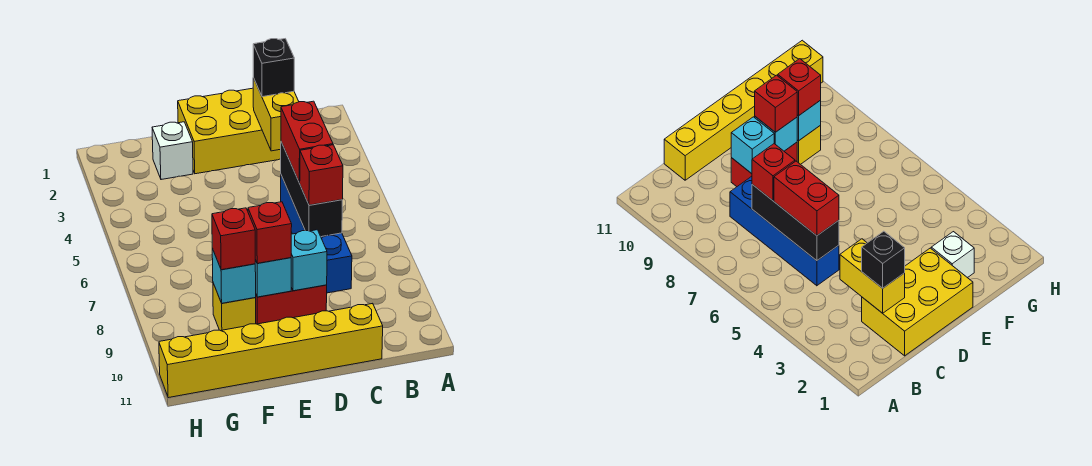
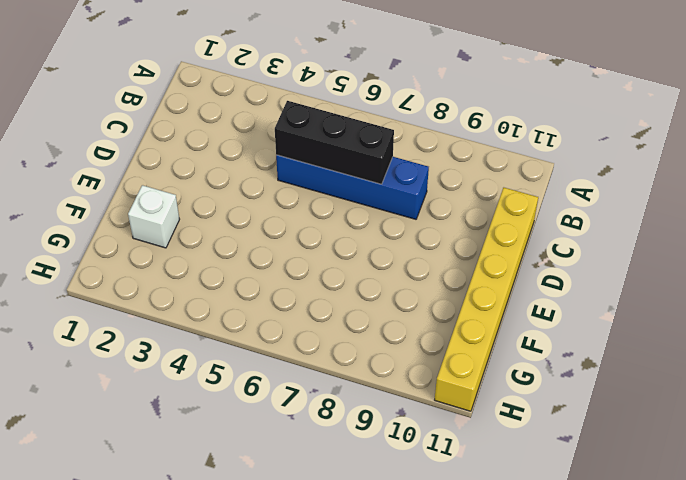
none -> yellow brick C1:E2 level 1
none -> red brick D9:E9 level 1
none -> yellow brick F9 level 1

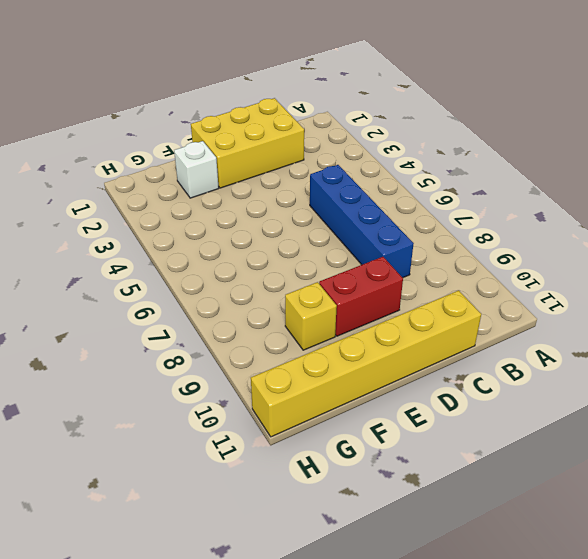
none -> yellow brick C2:C3 level 2
none -> black brick C5:C7 level 2
none -> cyan brick D9 level 2

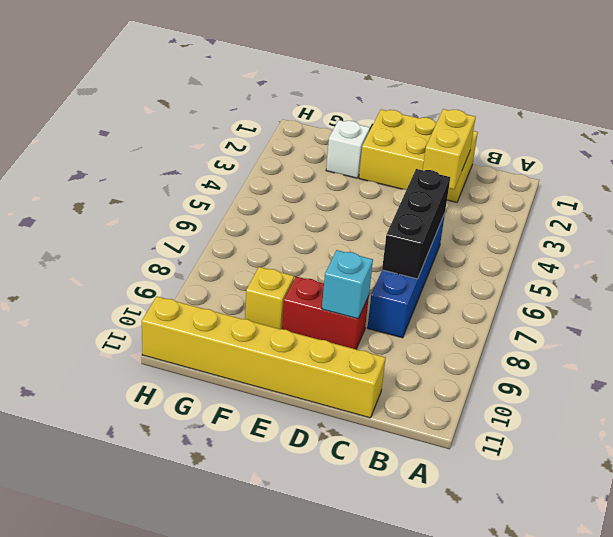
none -> cyan brick E9 level 2
none -> cyan brick F9 level 2
none -> black brick C2 level 3

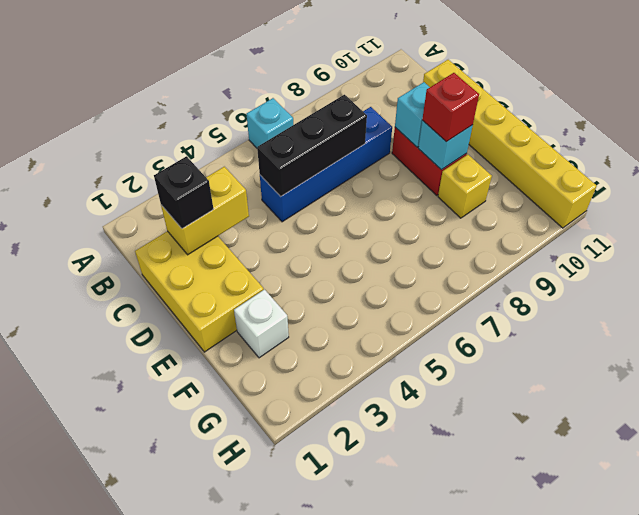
cyan brick A6 level 1 -> cyan brick F9 level 2
none -> red brick C5:C6 level 3
none -> red brick C7 level 3
none -> red brick F9 level 3

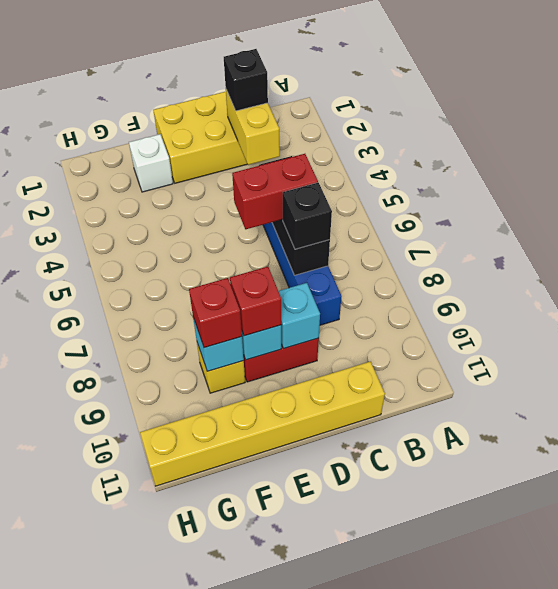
red brick C6:D6 level 3 -> red brick C5:C6 level 3
black brick C7 level 3 -> red brick C7 level 3

